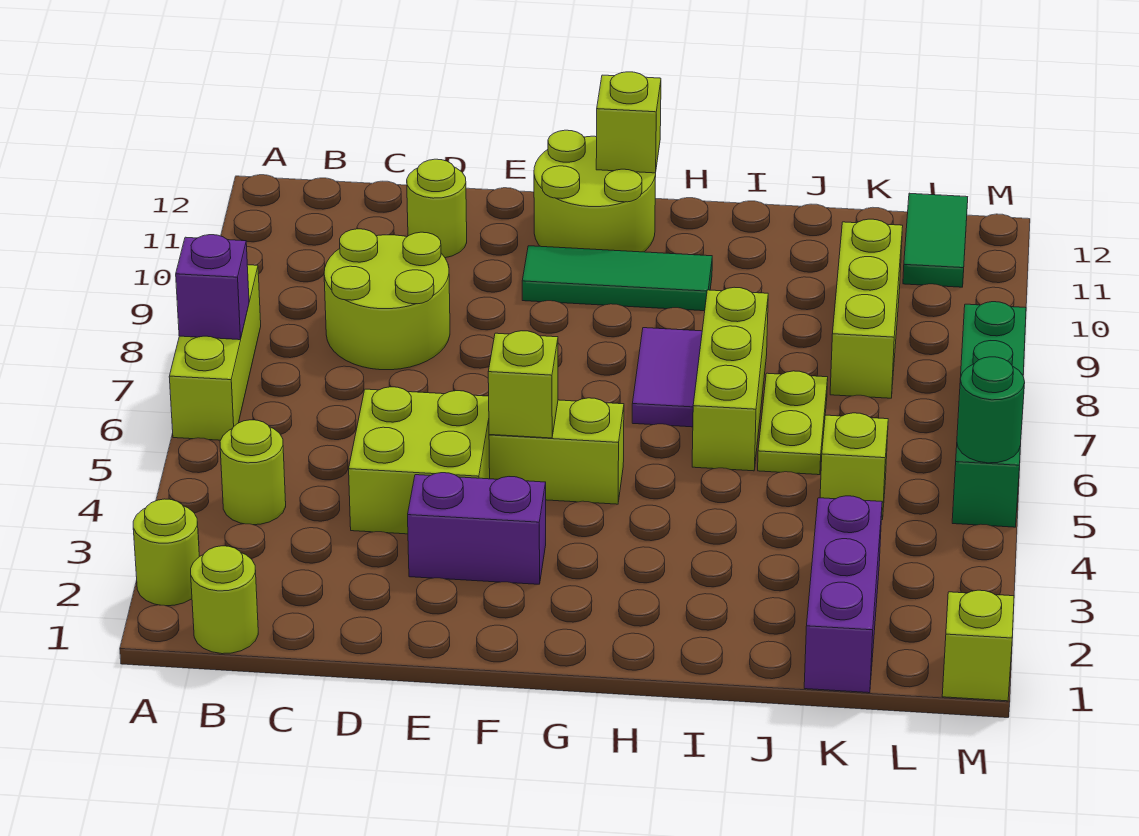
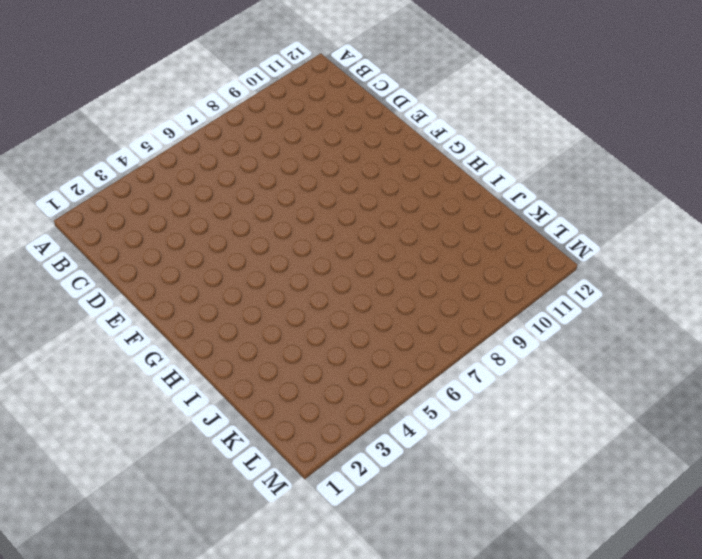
none -> lime round brick A2 level 1
none -> lime brick A6:A8 level 1
none -> lime round brick B1 level 1

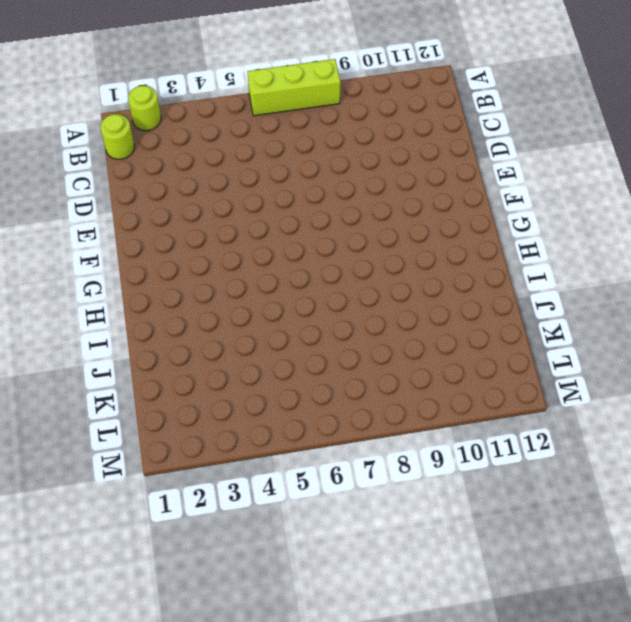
none -> lime round brick B4 level 1
none -> lime round brick C8:D9 level 1
none -> lime brick D4:E5 level 1

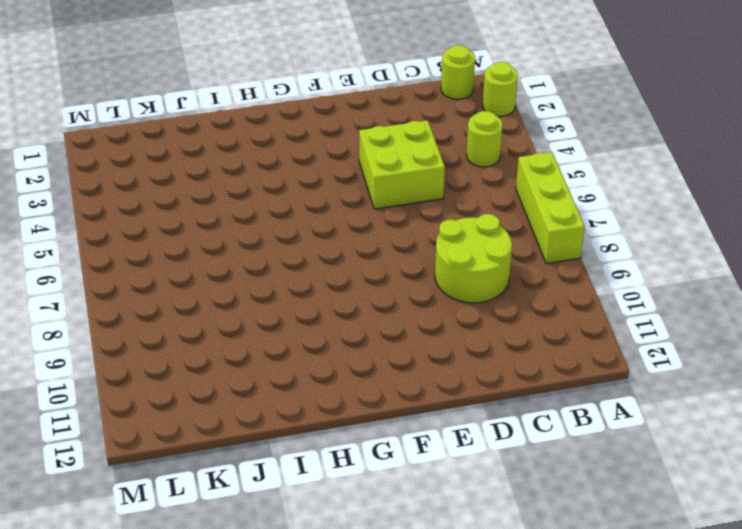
none -> lime round brick D11 level 1
none -> purple brick E3:F3 level 1
none -> lime brick F5:G5 level 1

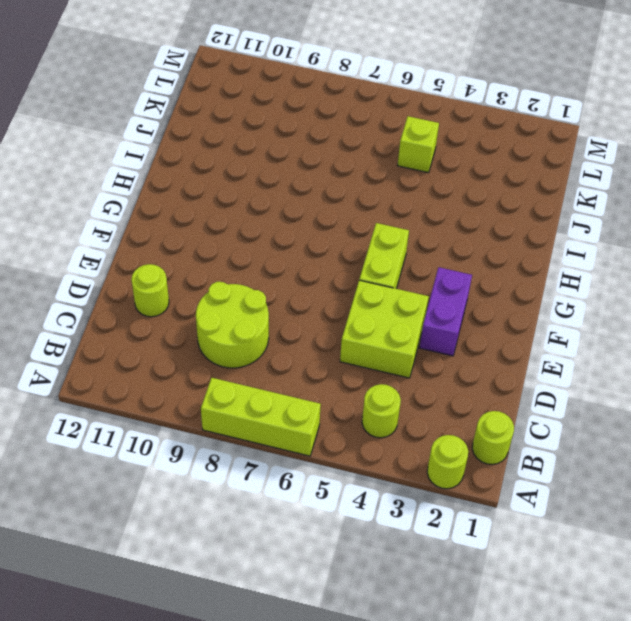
none -> green tile F10:H10 level 1
none -> lime round brick F11:G12 level 1
none -> purple tile H7:H8 level 1

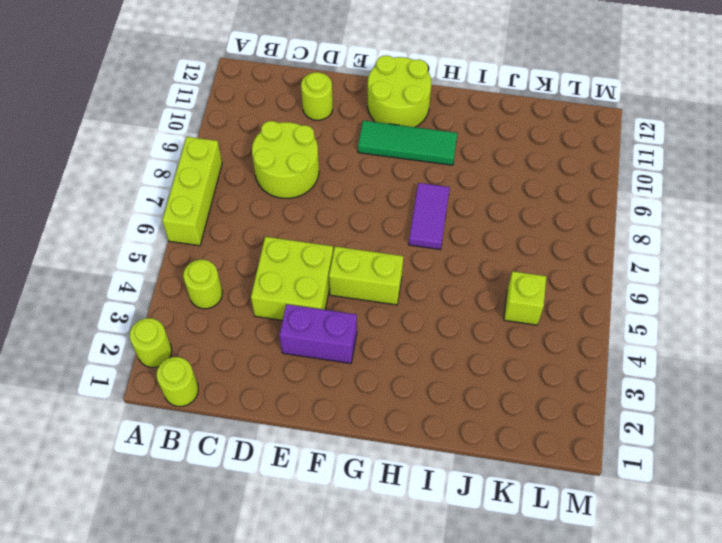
none -> lime brick I6:I8 level 1
none -> lime plate J6:J7 level 1
none -> purple brick K1:K3 level 1

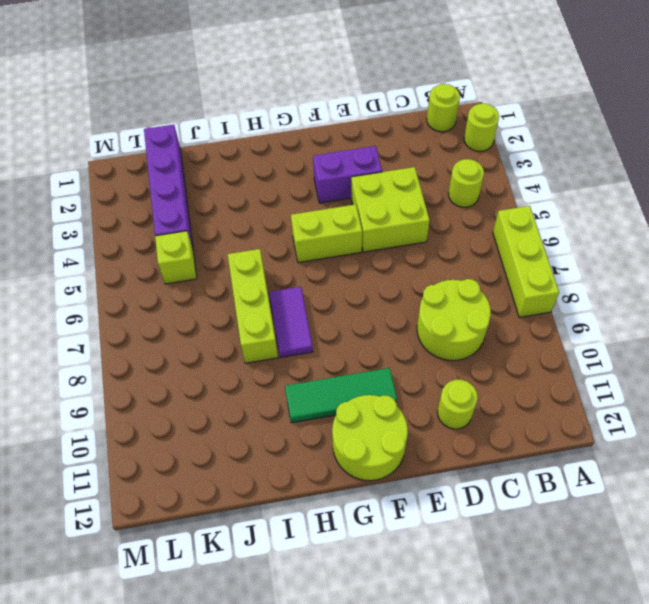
purple brick K1:K4 level 1 -> purple brick K1:K3 level 1
none -> lime plate J6:J7 level 1
none -> lime brick K8:K10 level 1
none -> green tile L11:L12 level 1

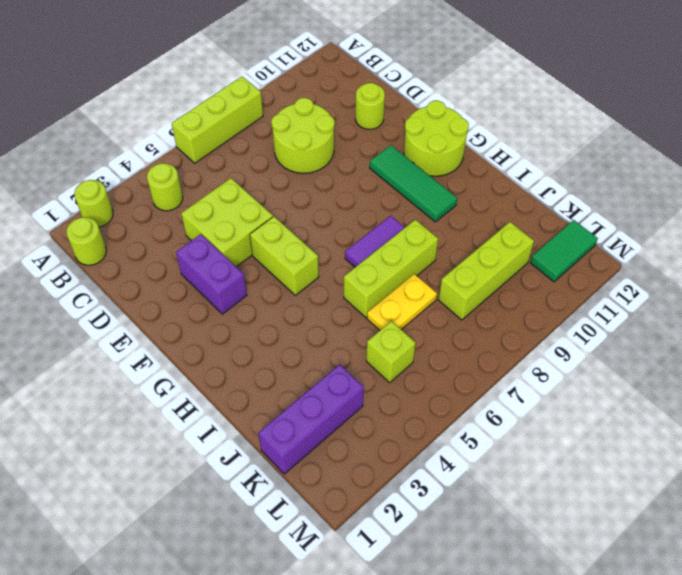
yellow plate J6:J7 level 1 -> lime plate J6:J7 level 1
none -> lime brick M1 level 1
none -> green brick M5:M8 level 1
none -> purple brick A7 level 2

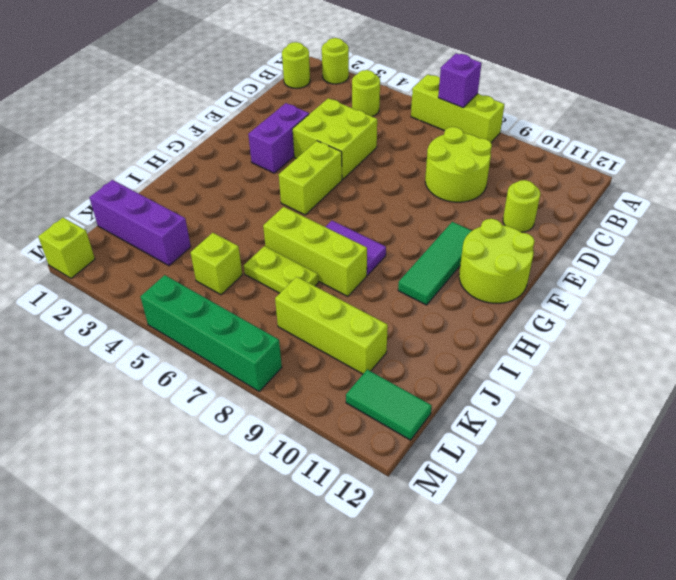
none -> lime brick F5 level 2
none -> lime brick G12 level 2
none -> green round brick M5 level 2

